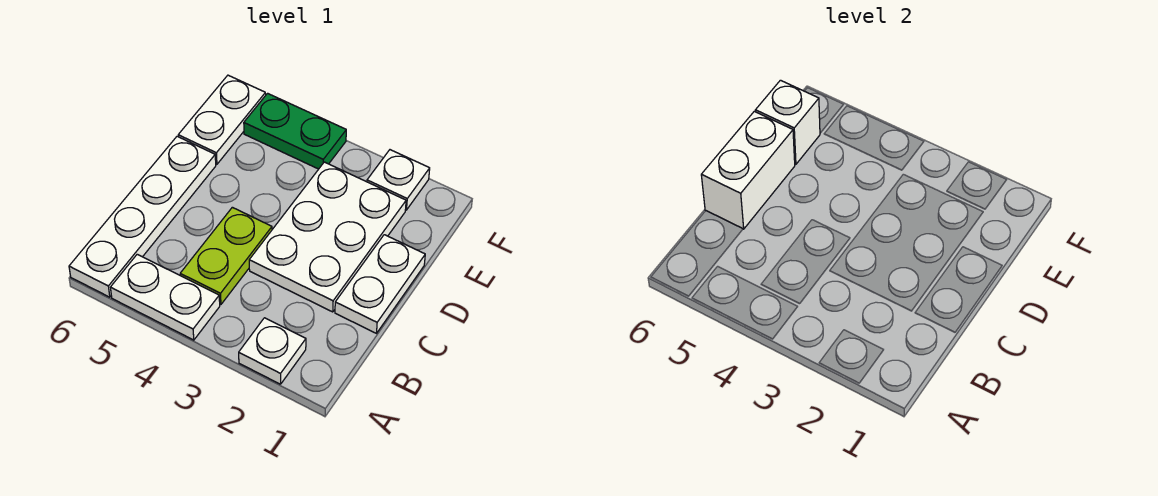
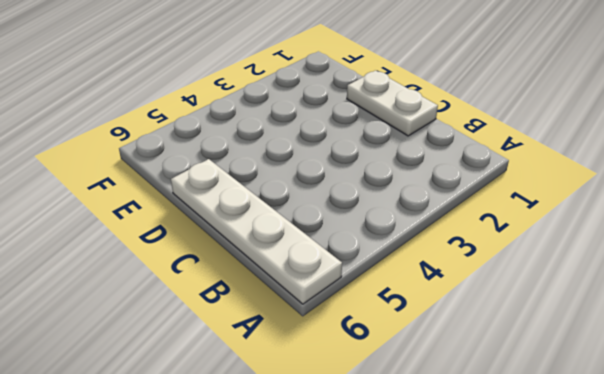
none -> white plate A2 level 1
none -> white plate A4:A5 level 1

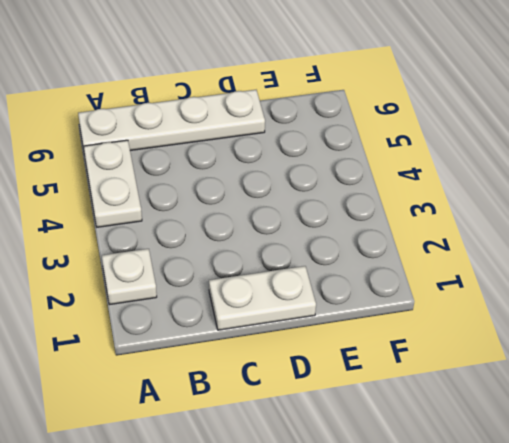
none -> lime plate B4:C4 level 1
none -> white plate C2:E3 level 1

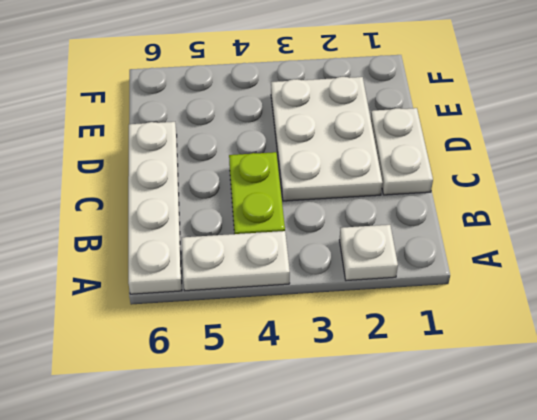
none -> white plate E6:F6 level 1
none -> white plate F2 level 1

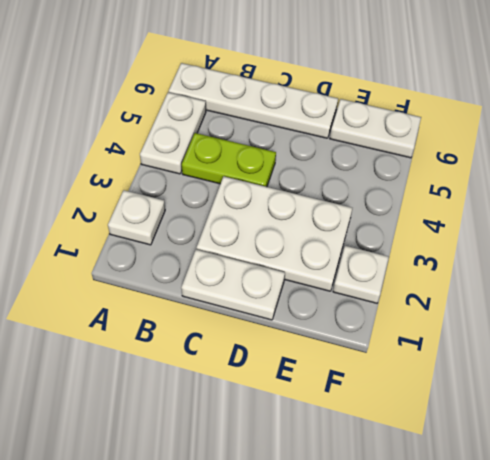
none -> green plate F4:F5 level 1
none -> white brick C6:D6 level 2

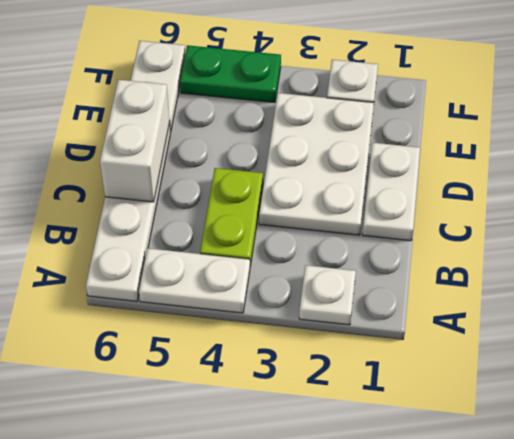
none -> white brick E6 level 2

